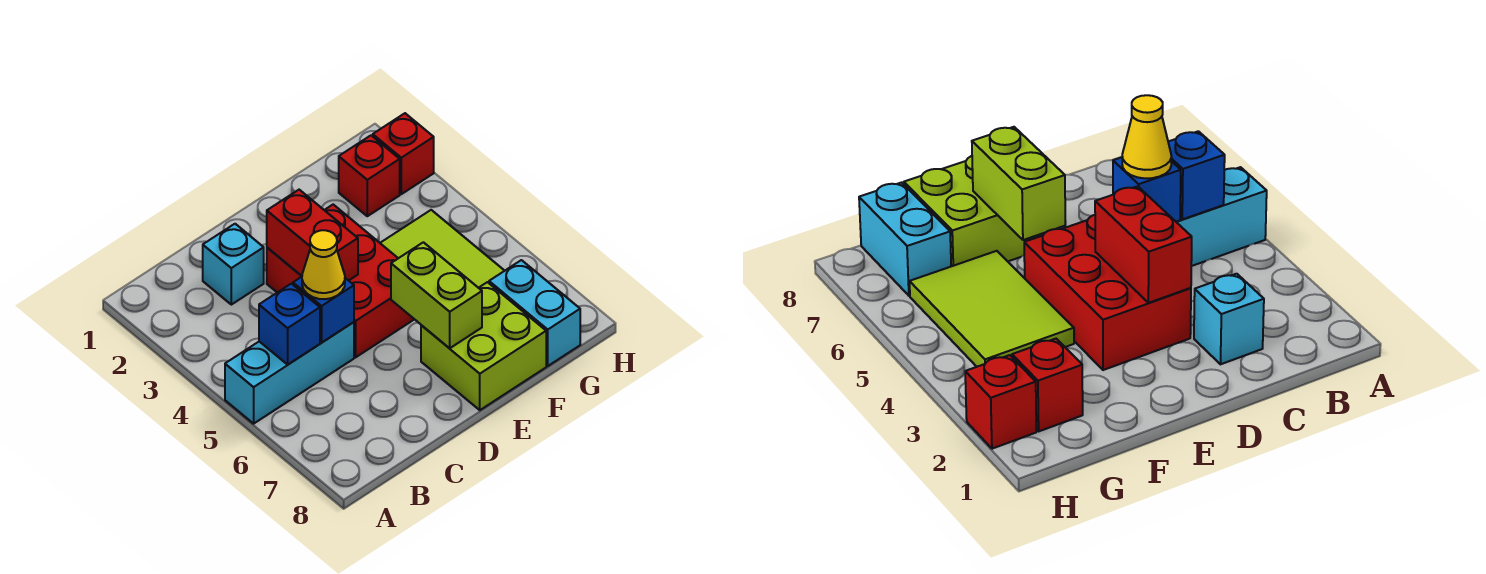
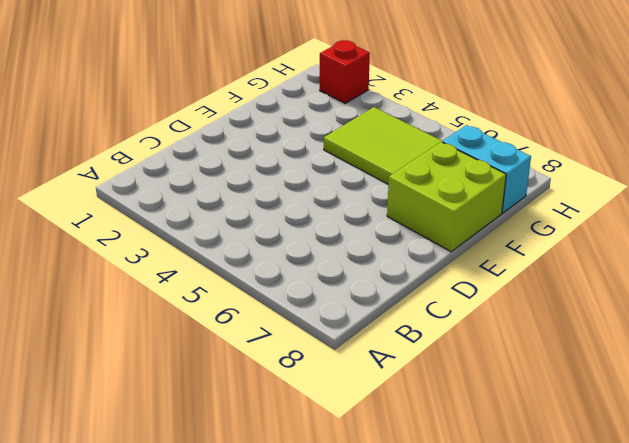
none -> cyan brick A5:C5 level 1
none -> cyan brick C2 level 1
none -> red brick D3:E5 level 1

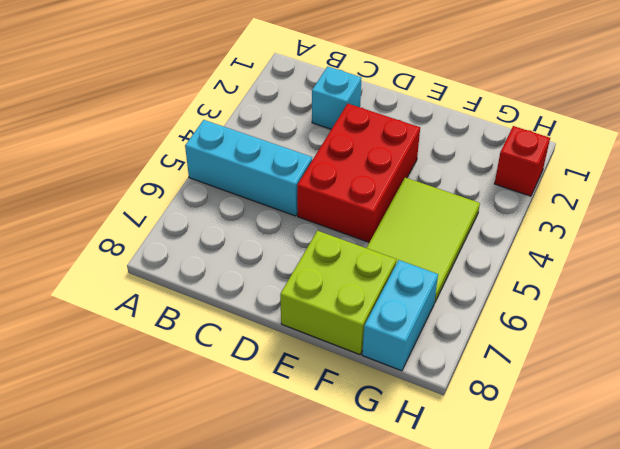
none -> red brick G2 level 1
none -> blue brick B5 level 2
none -> blue brick C5 level 2

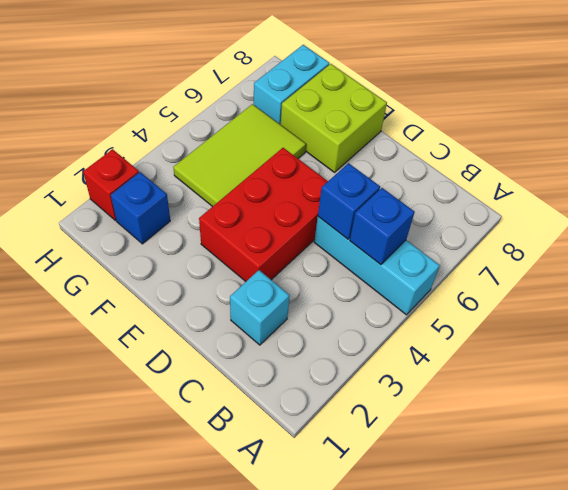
blue brick G2 level 1 -> red brick G2 level 1
none -> red brick D3:D4 level 2
none -> lime brick E6:E7 level 2
none -> yellow cone C5 level 3

